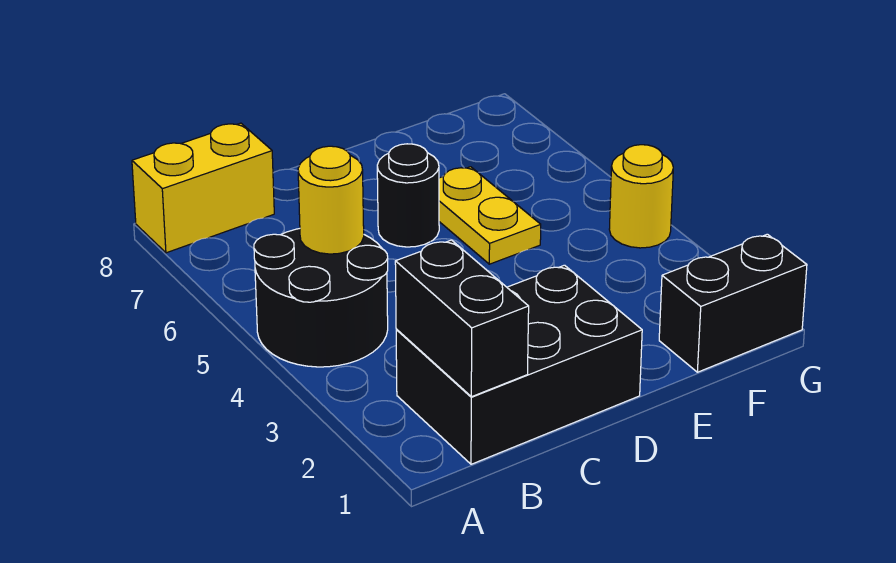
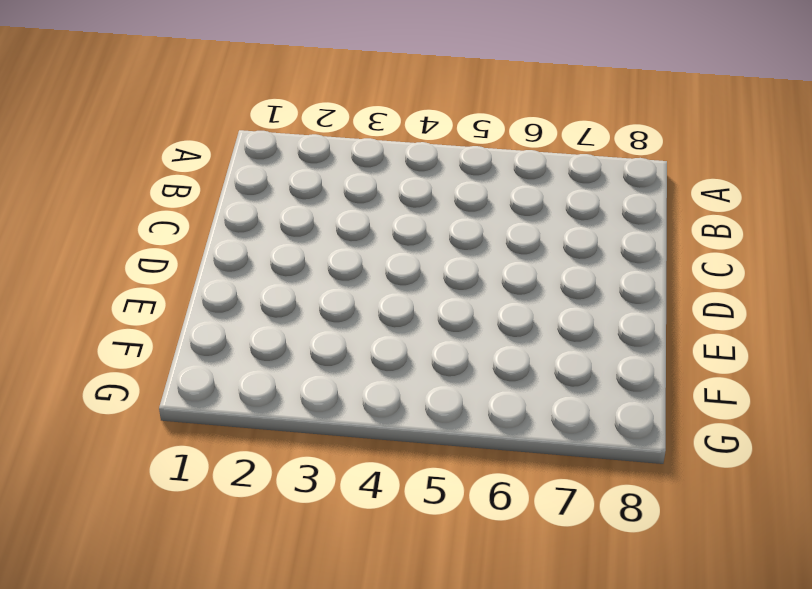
none -> black round brick A4:B5 level 1
none -> yellow brick A8:B8 level 1

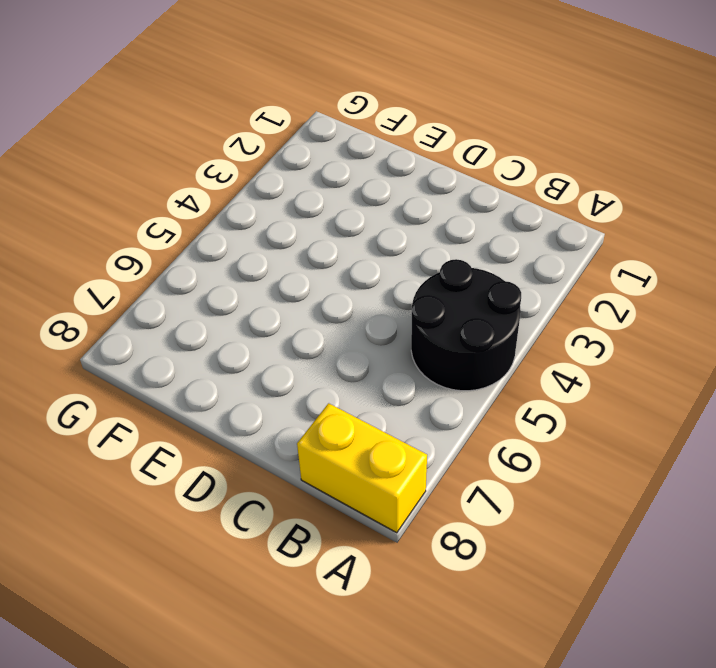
none -> black brick B1:D2 level 1
none -> black round brick D6 level 1

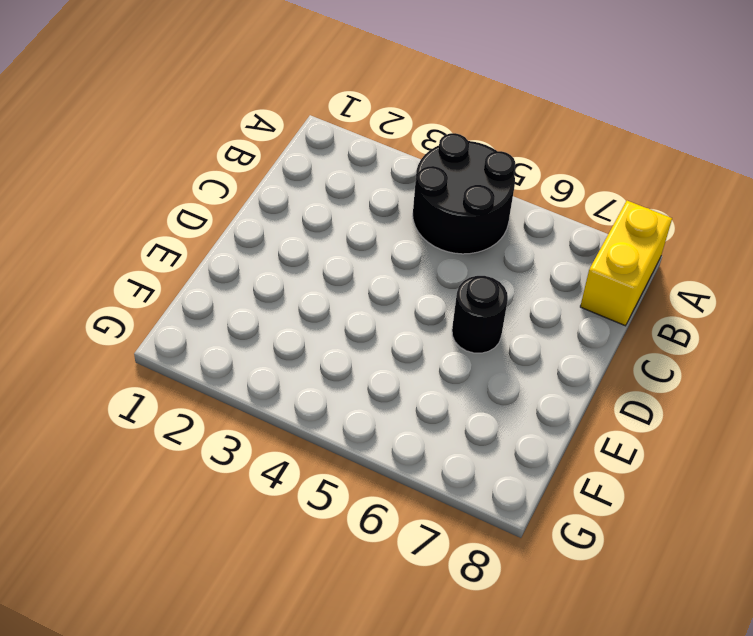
none -> black brick B1:D2 level 1
none -> yellow plate E5:E6 level 1

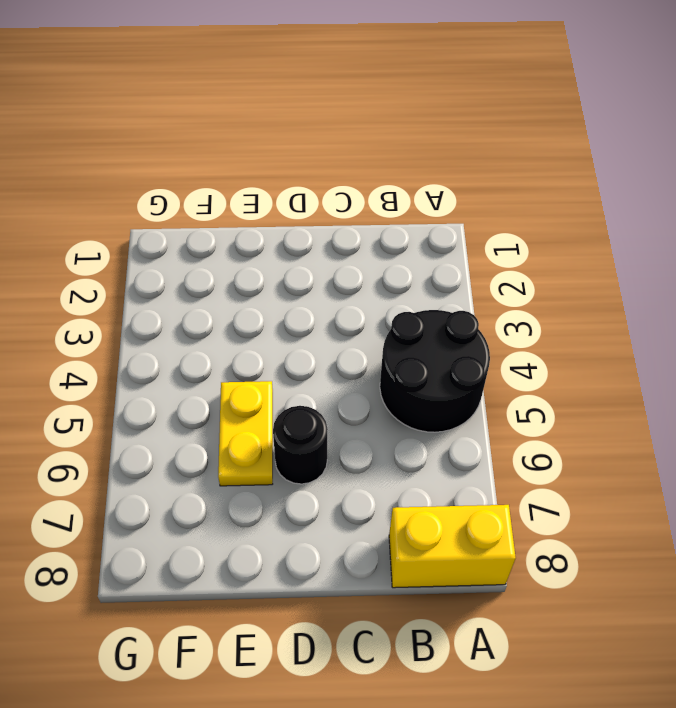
none -> black brick B1:D2 level 1
none -> black brick F1:G1 level 1

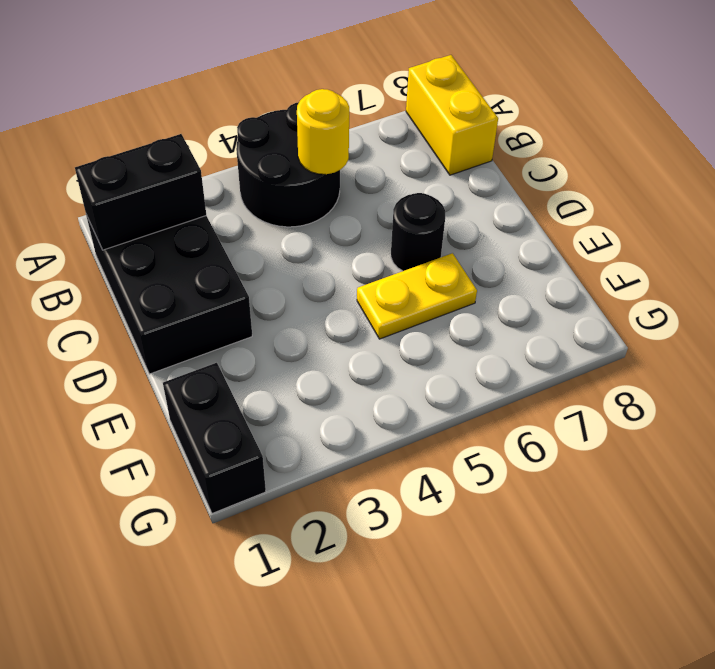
none -> yellow round brick G4 level 1

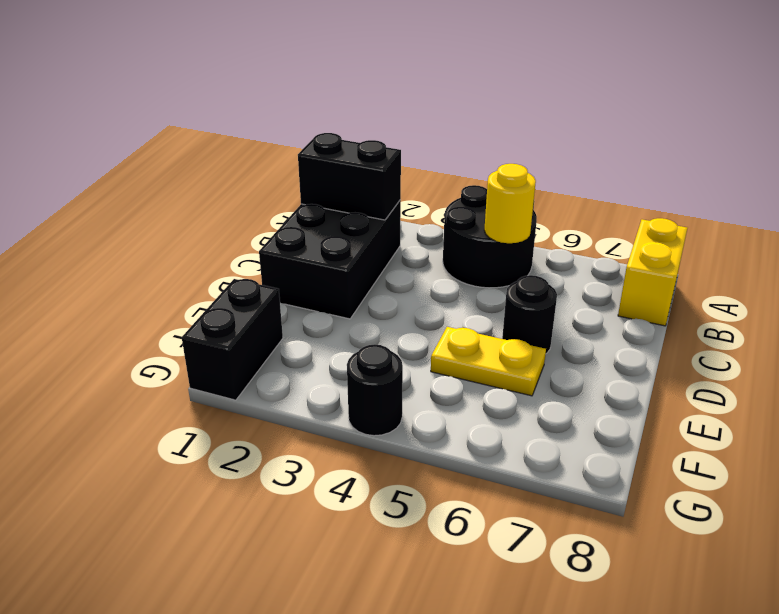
black round brick G4 level 1 -> yellow round brick G4 level 1

